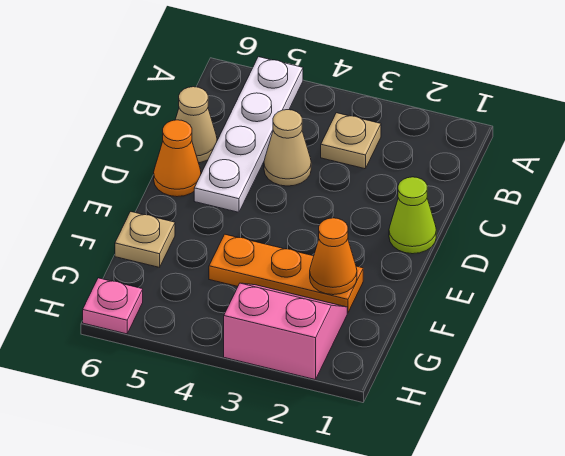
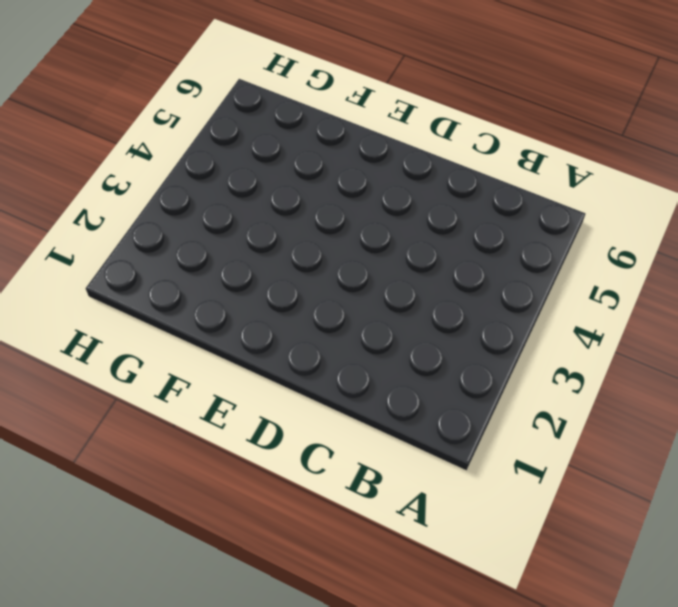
none -> white plate A5:D5 level 1
none -> tan plate B3 level 1

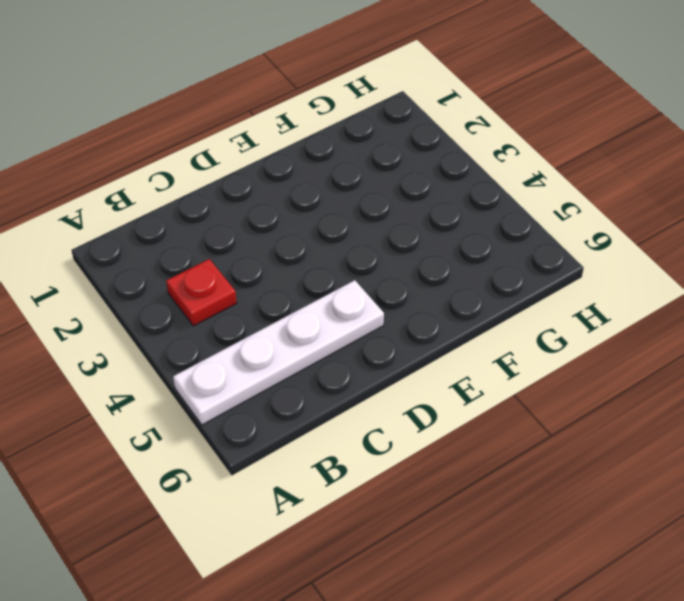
red plate B3 level 1 -> tan plate B3 level 1
none -> tan cone C4 level 1
none -> tan cone C6 level 1

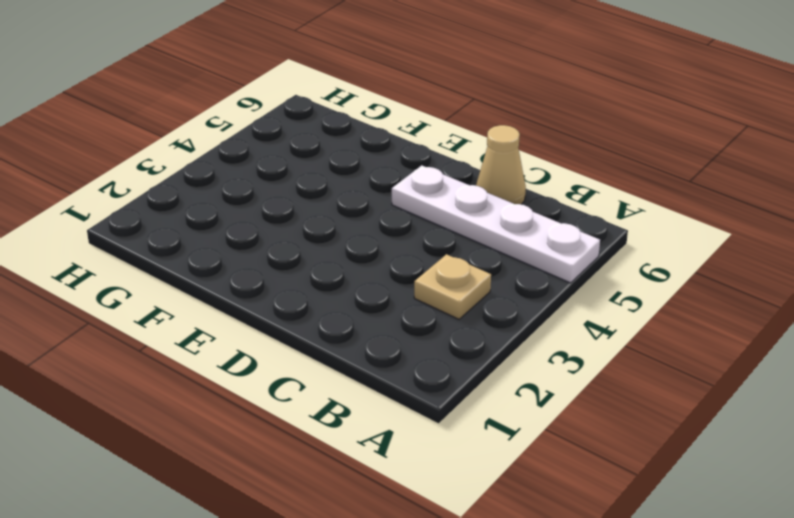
none -> tan cone C4 level 1
none -> lime cone D1 level 1

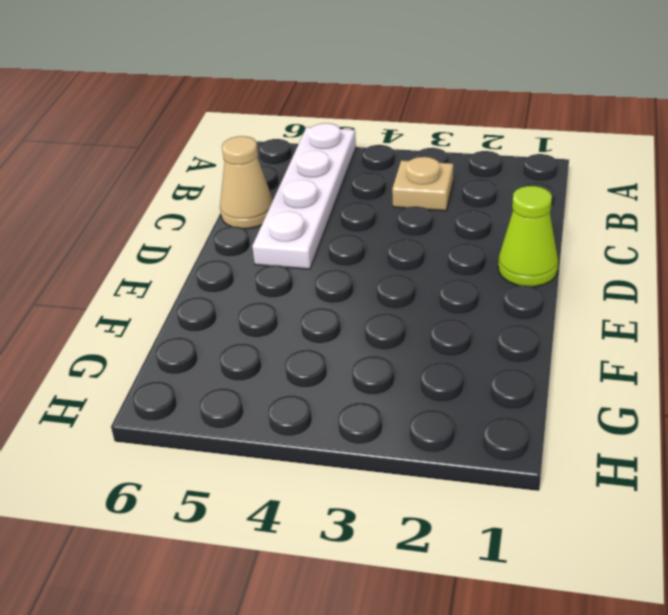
none -> tan cone C4 level 1
none -> orange cone D6 level 1

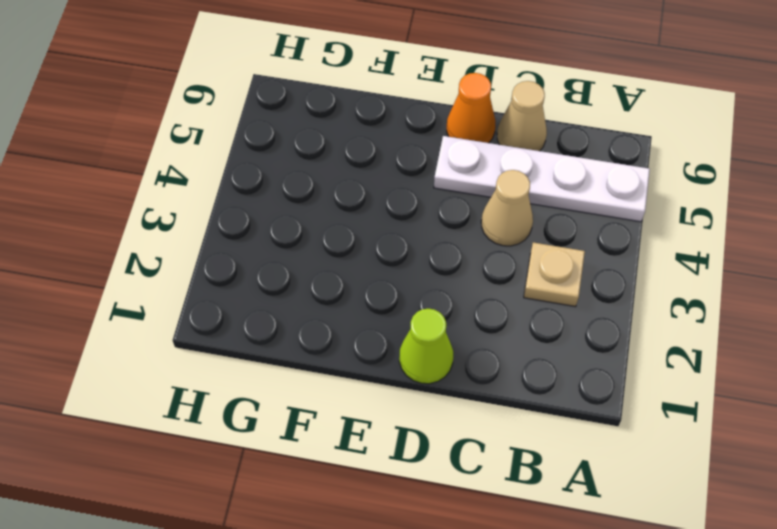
none -> orange plate F2:F4 level 1
none -> tan plate F6 level 1

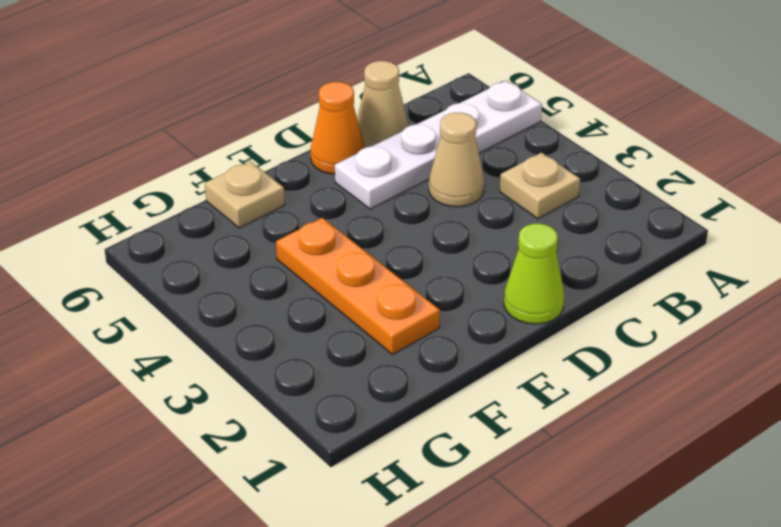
none -> pink slope G2:H3 level 1 top H
none -> pink plate H6 level 1

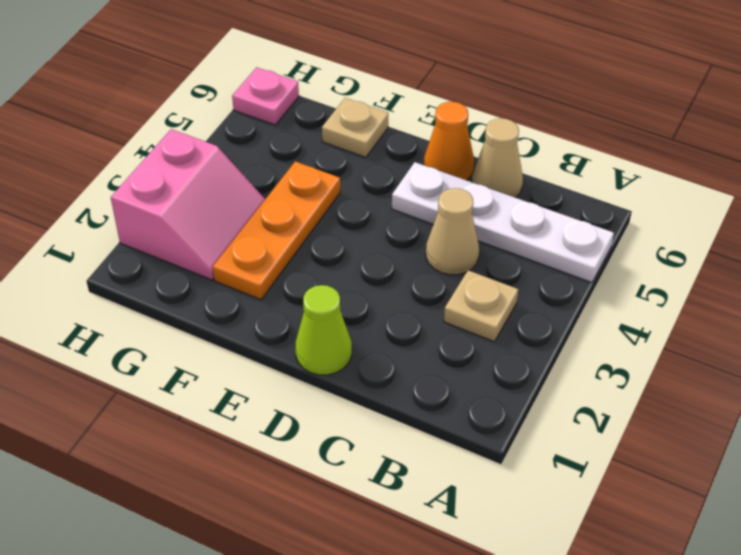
none -> orange cone F2 level 2

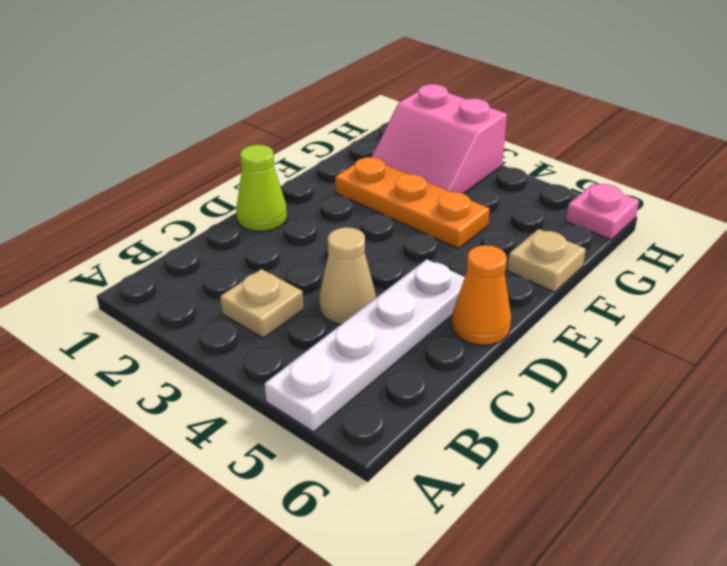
none -> tan cone C6 level 1
none -> orange cone F2 level 2

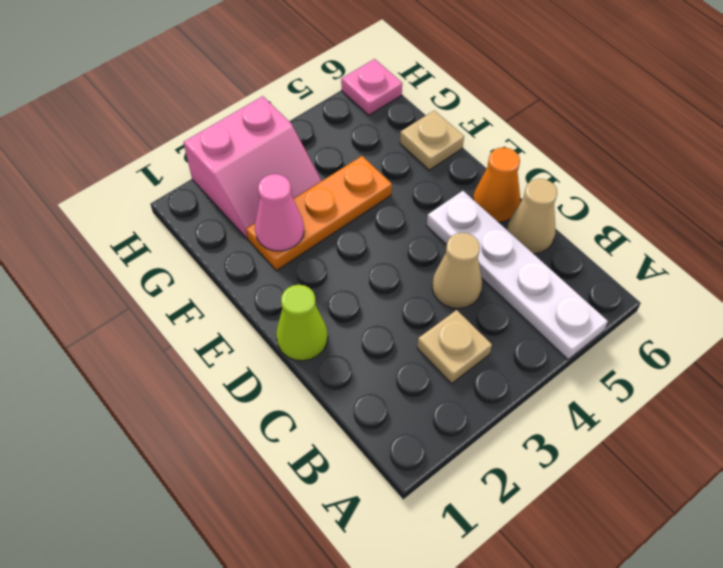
pink cone F2 level 2 -> orange cone F2 level 2

